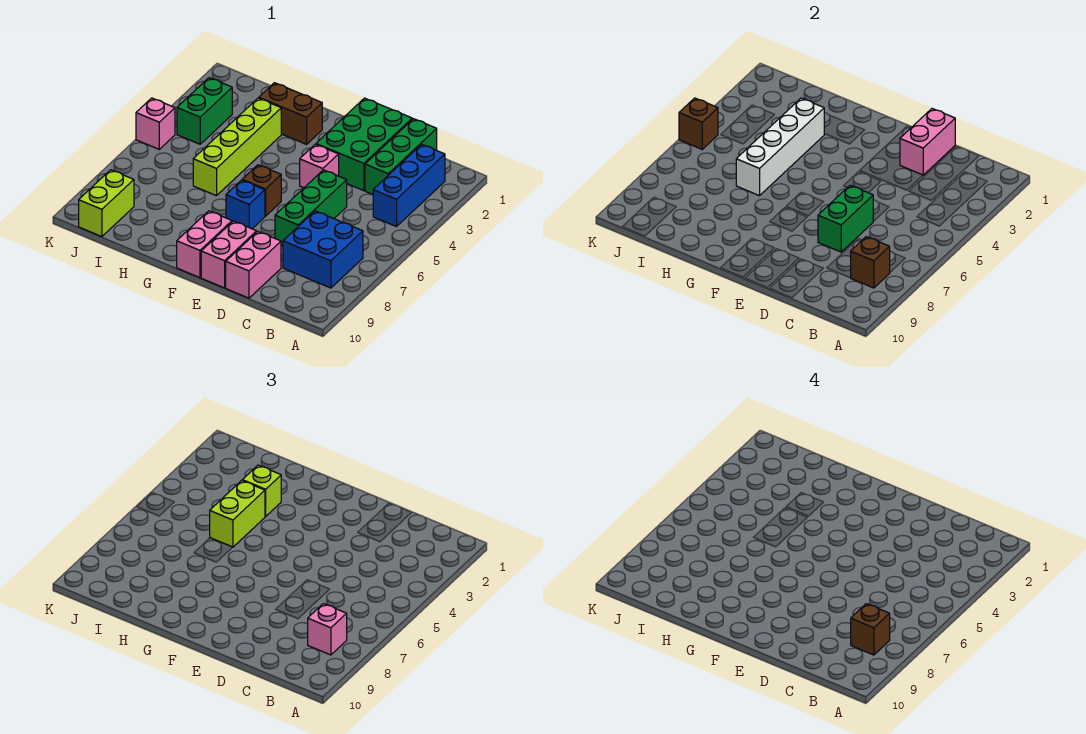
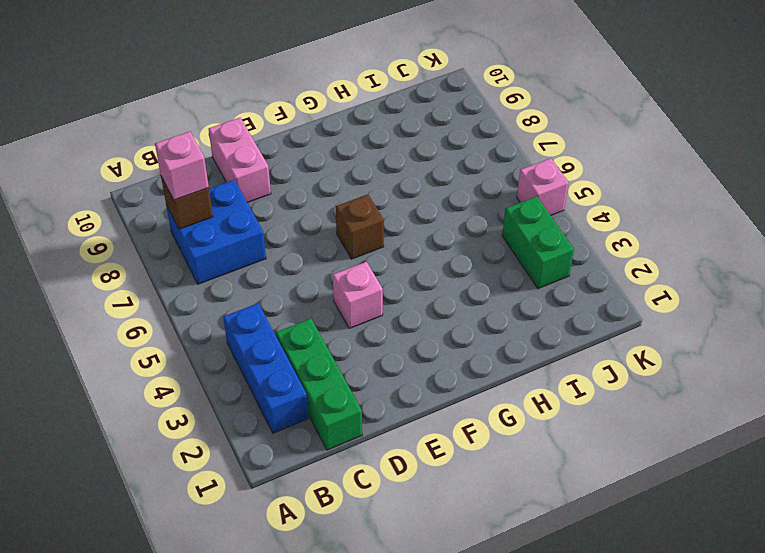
none -> green brick D1:E3 level 1
none -> green brick D5:D7 level 1
none -> pink brick E9:E10 level 1

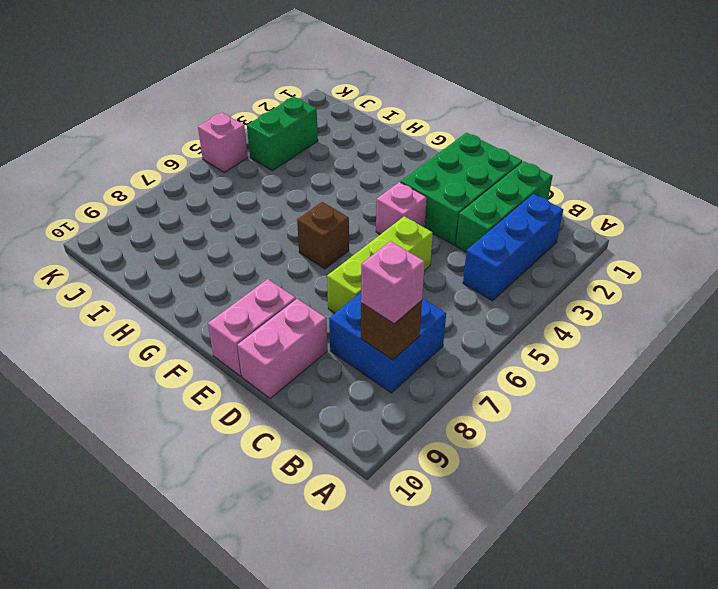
lime brick D5:D7 level 1 -> green brick D5:D7 level 1
none -> blue brick F7 level 1
none -> pink brick F9:F10 level 1
none -> brown brick G2:H2 level 1

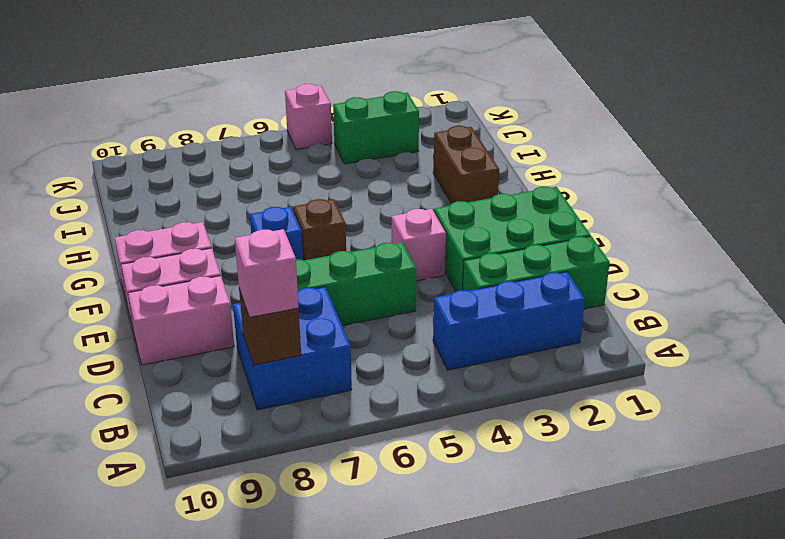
none -> lime brick H3:H6 level 1
none -> lime brick J9:J10 level 1
none -> pink brick D1:D2 level 2

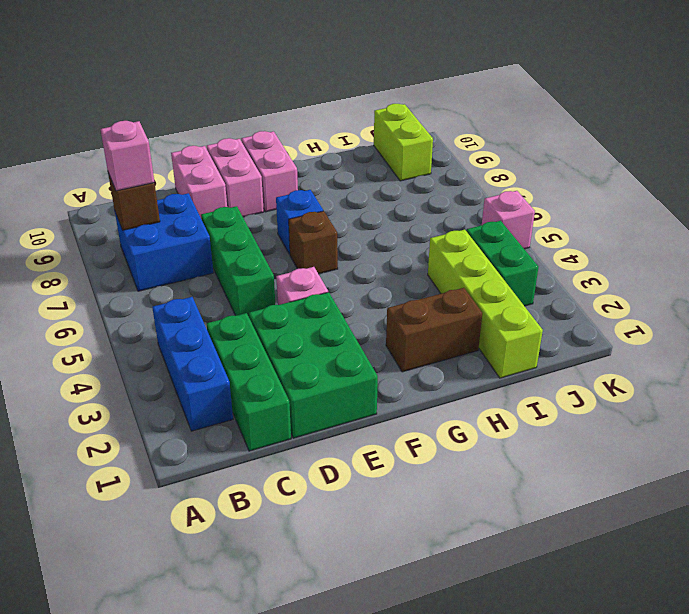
lime brick I1:I4 level 1 -> lime brick H3:H6 level 1
none -> pink brick D1:D2 level 2
none -> green brick D6:D7 level 2
none -> white brick H3:H6 level 2

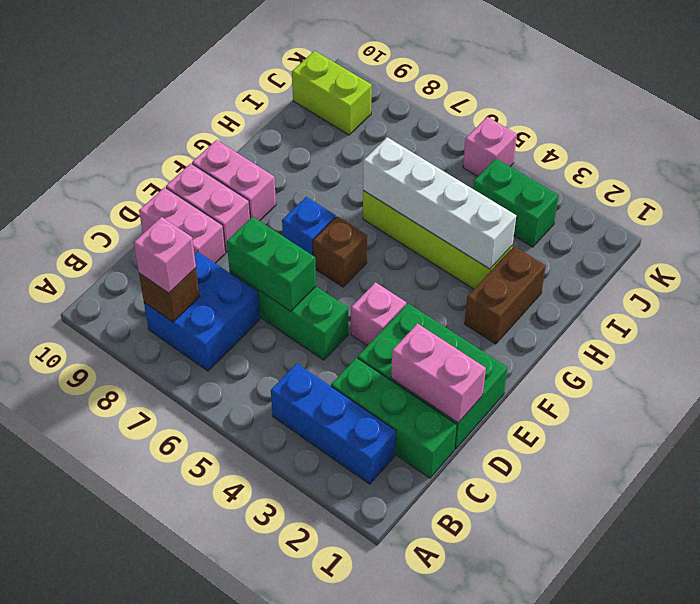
none -> brown brick K5 level 2
none -> lime brick H3 level 3
none -> lime brick H4:H5 level 3

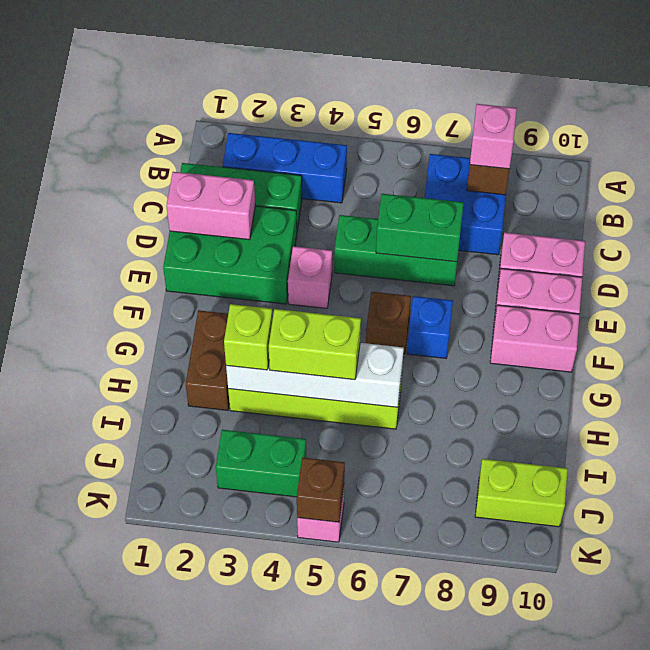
none -> brown brick B8 level 4

